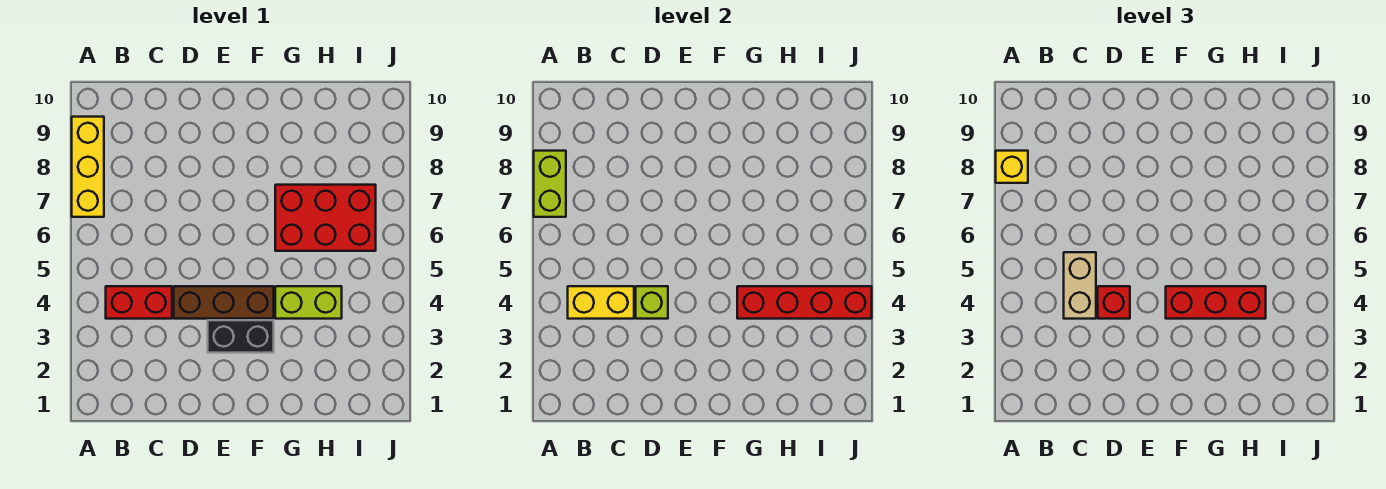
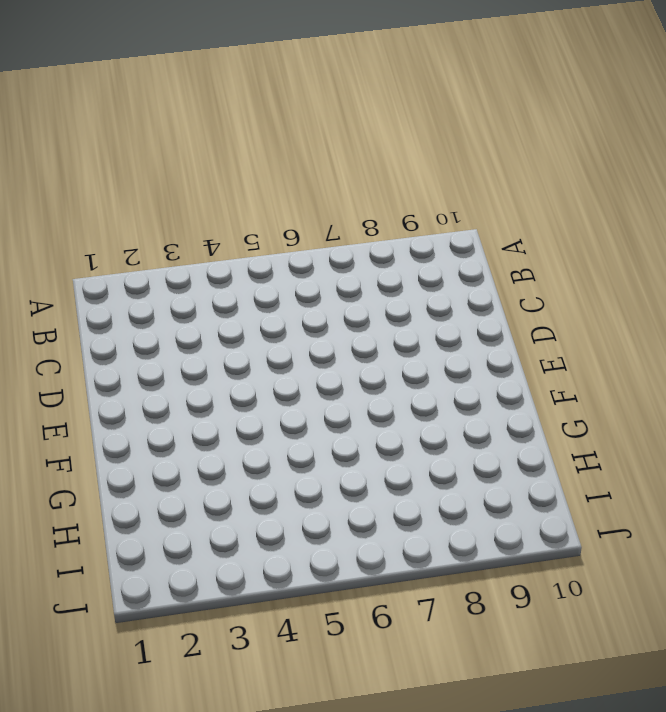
none -> yellow brick A7:A9 level 1
none -> red brick B4:C4 level 1
none -> brown brick D4:F4 level 1

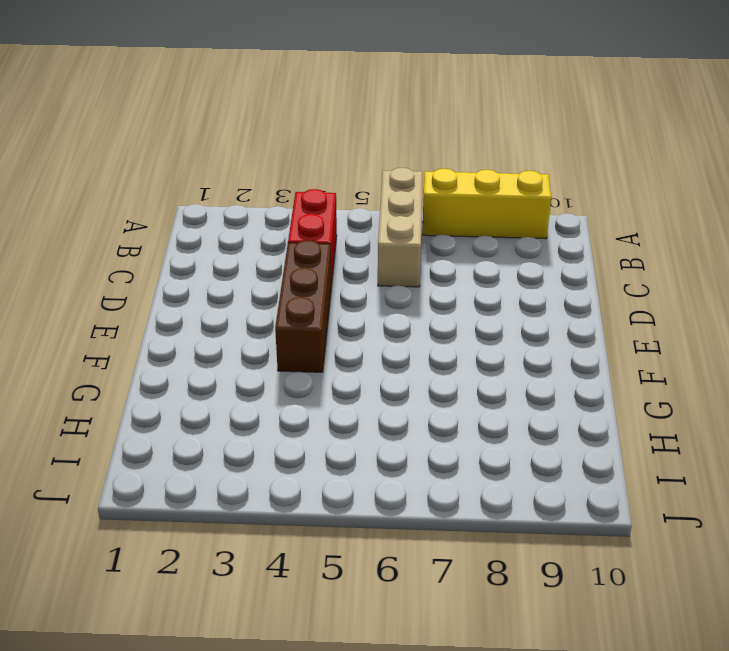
tan brick A6:C6 level 1 -> none
none -> black brick E3:F3 level 1
none -> lime brick G4:H4 level 1
none -> red brick G6:I7 level 1

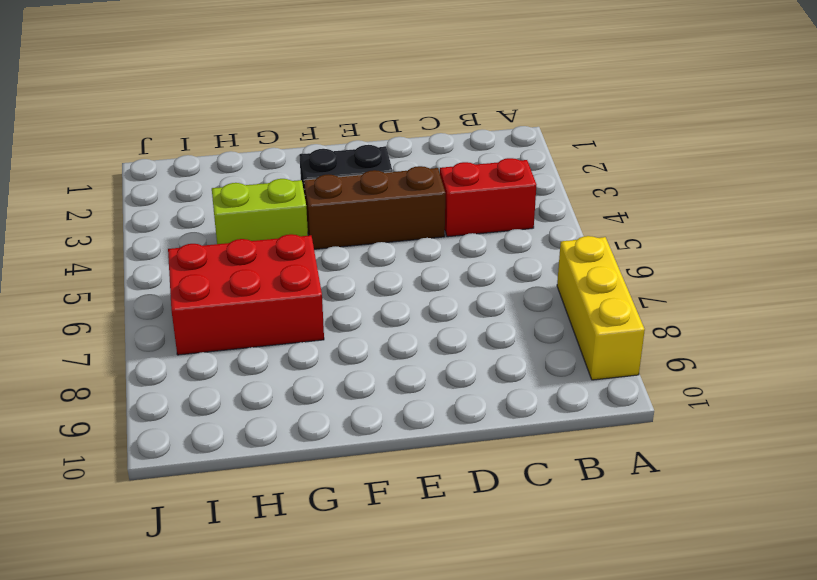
none -> lime brick A7:A8 level 2
none -> yellow brick B4:C4 level 2
none -> lime brick D4 level 2

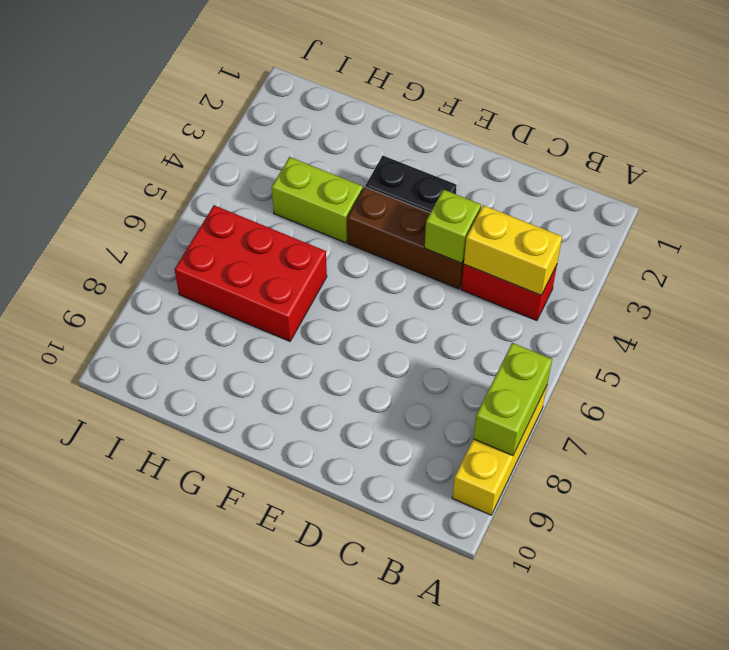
none -> red brick G4:J4 level 2
none -> yellow brick A8 level 3
none -> tan brick C4:C5 level 3

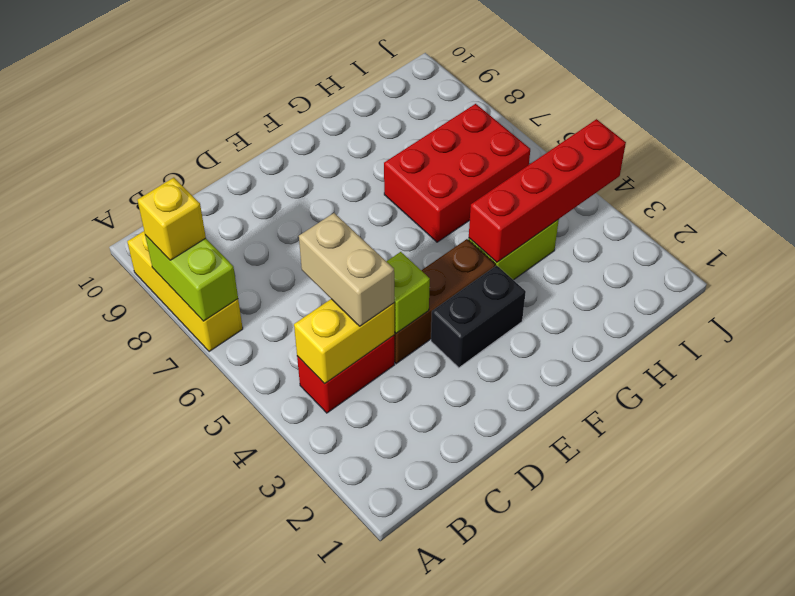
none -> red brick D4 level 3
none -> red brick F4:H4 level 3

